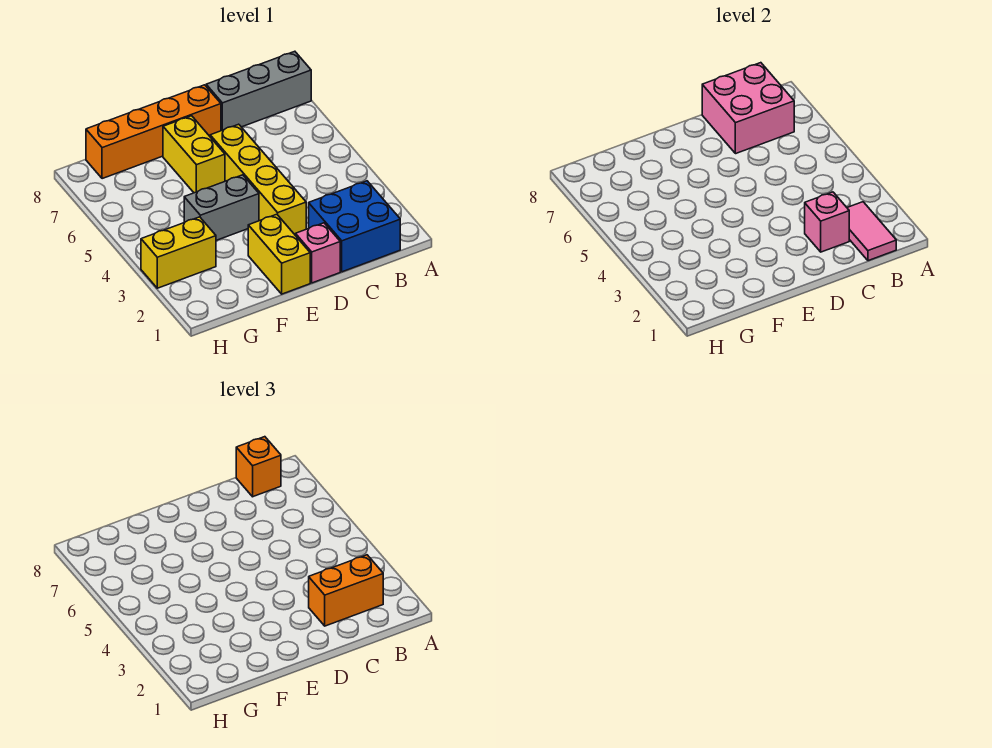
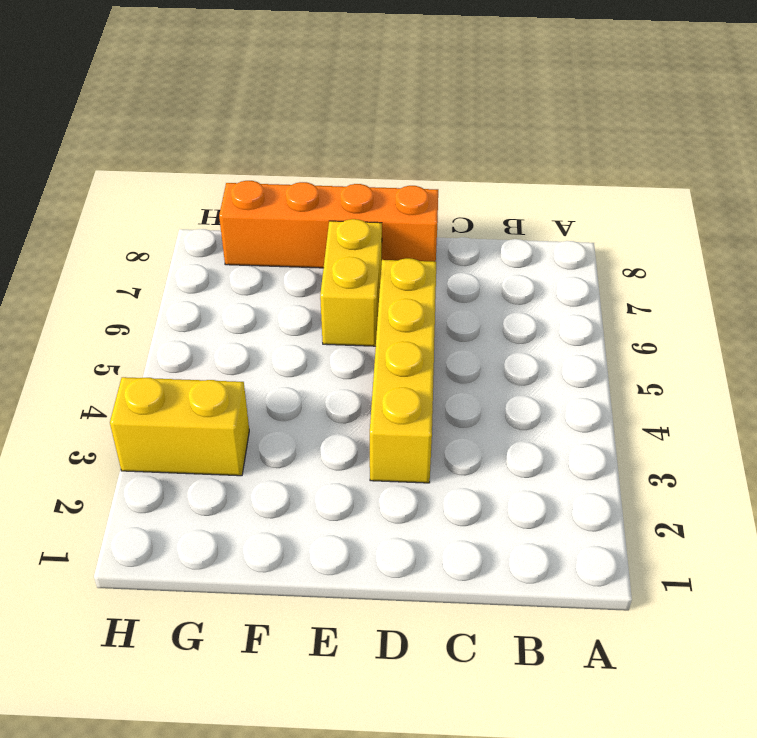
none -> grey brick A8:C8 level 1
none -> blue brick B1:C2 level 1
none -> pink brick D1 level 1

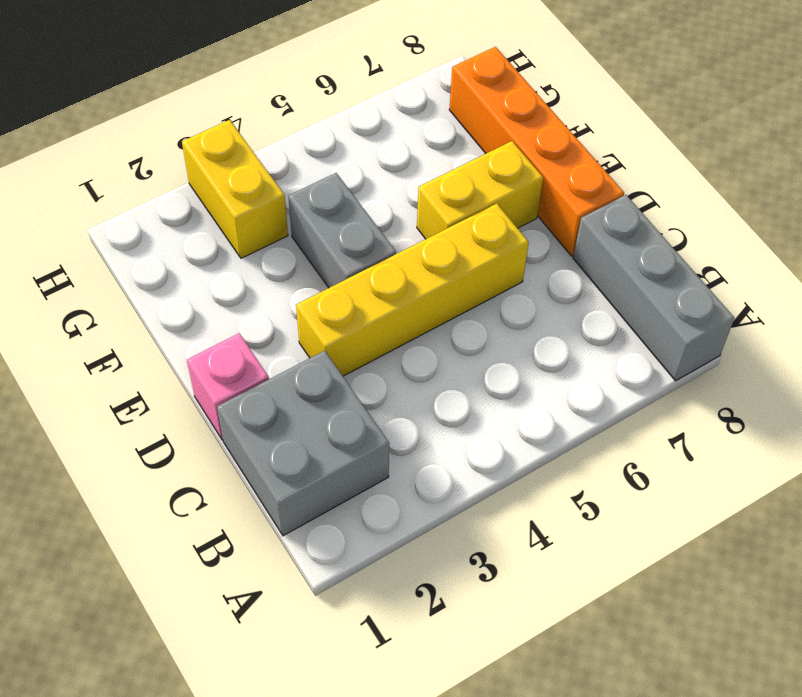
grey brick B1:C2 level 1 -> blue brick B1:C2 level 1
none -> yellow brick E1:E2 level 1
none -> pink tile B1:B2 level 2
none -> pink brick B7:C8 level 2

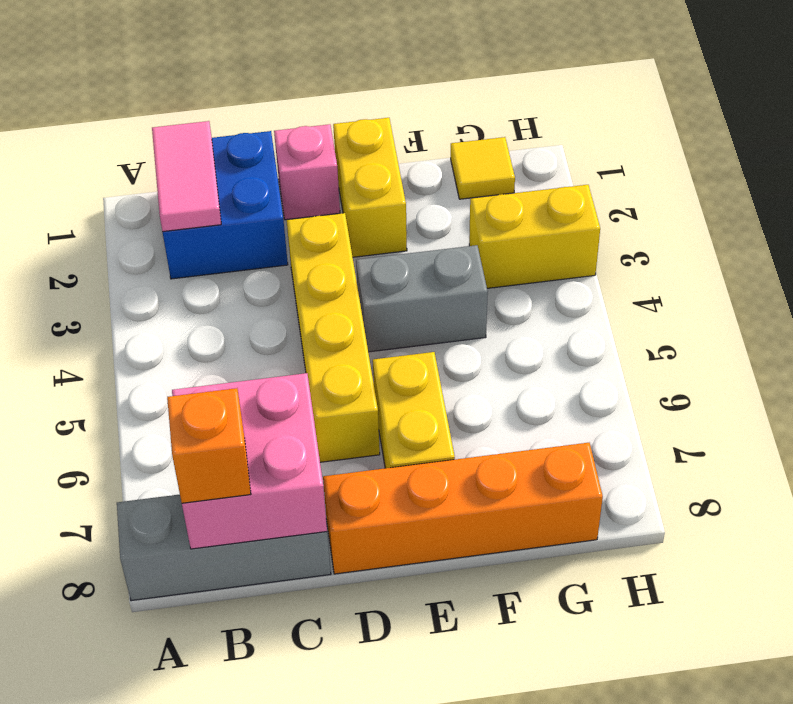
yellow tile G1 level 1 -> none
none -> pink brick C2 level 2
none -> orange brick B2:C2 level 3

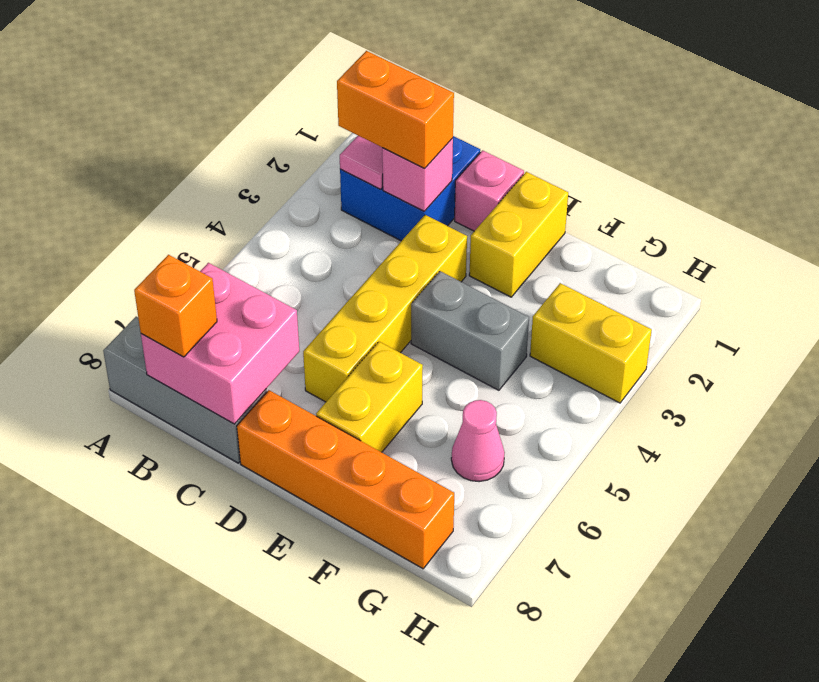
pink cone G6 level 1 -> none

